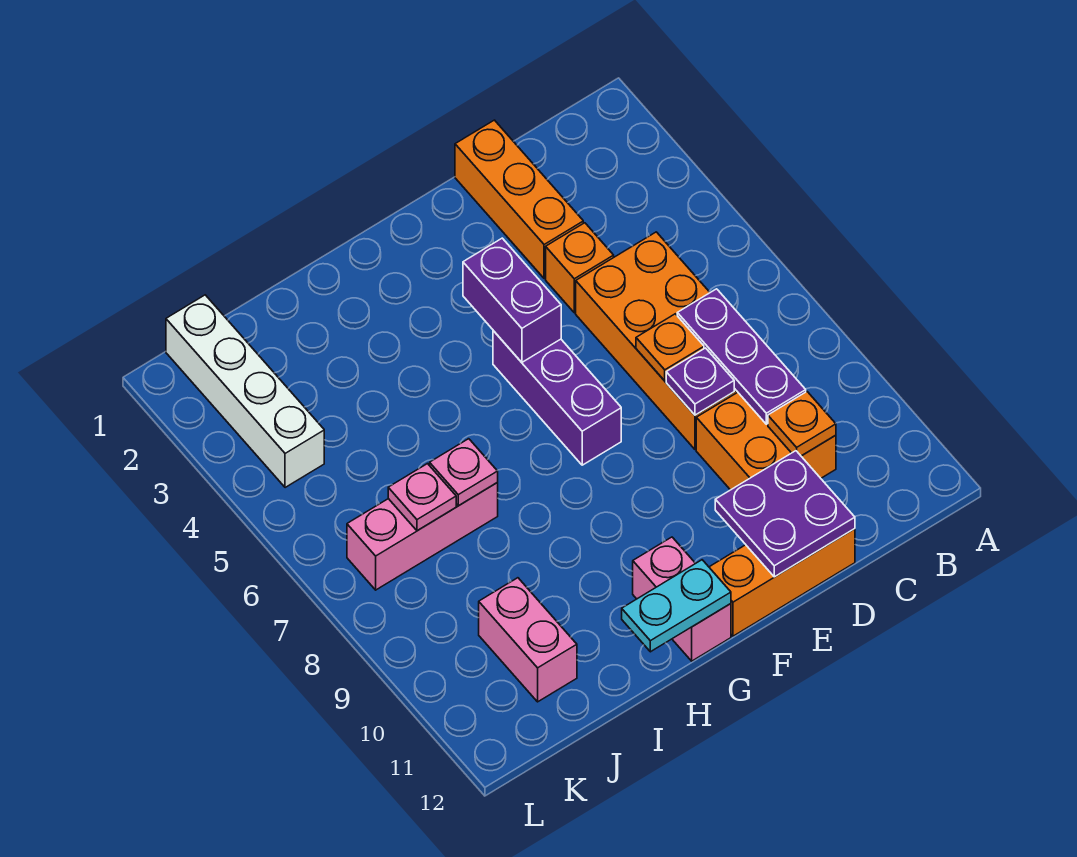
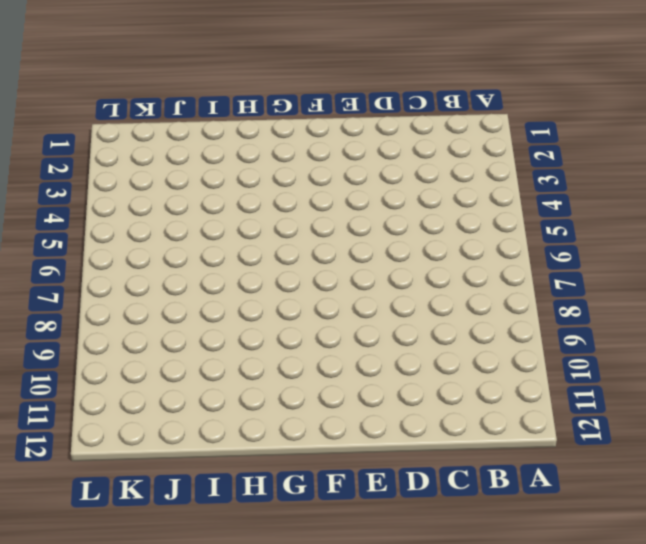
none -> orange brick C5:D8 level 1
none -> orange brick C9:D10 level 1
none -> orange brick D1:D3 level 1

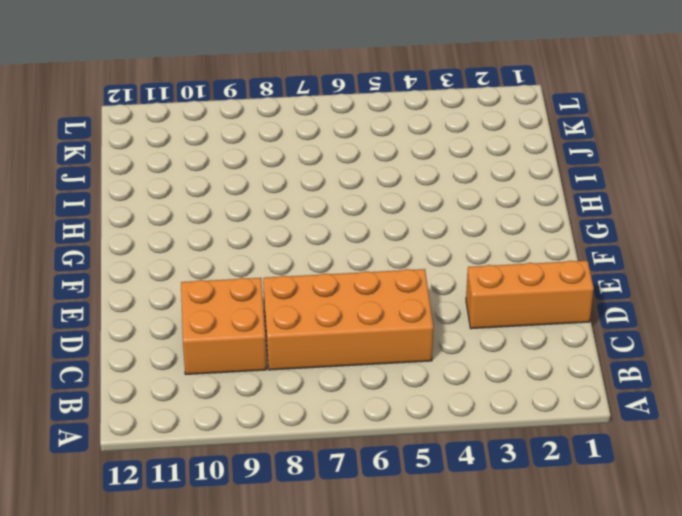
none -> orange brick D4 level 1
none -> orange brick D12:F12 level 1
none -> purple brick F5:F7 level 1

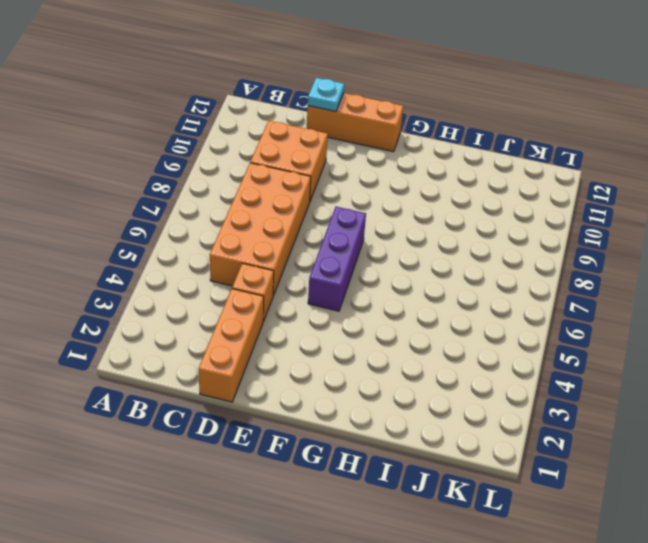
cyan plate D12 level 2 -> purple plate D11:E12 level 2
none -> pink brick G11:G12 level 1
none -> pink brick I7:K7 level 1
none -> pink brick J10:J11 level 1

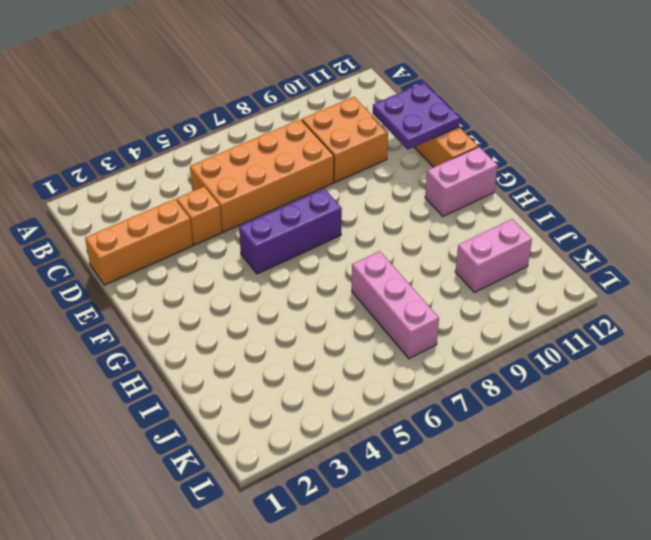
none -> white brick K1:K4 level 1
none -> purple plate C7:C9 level 2
none -> orange plate C10 level 2

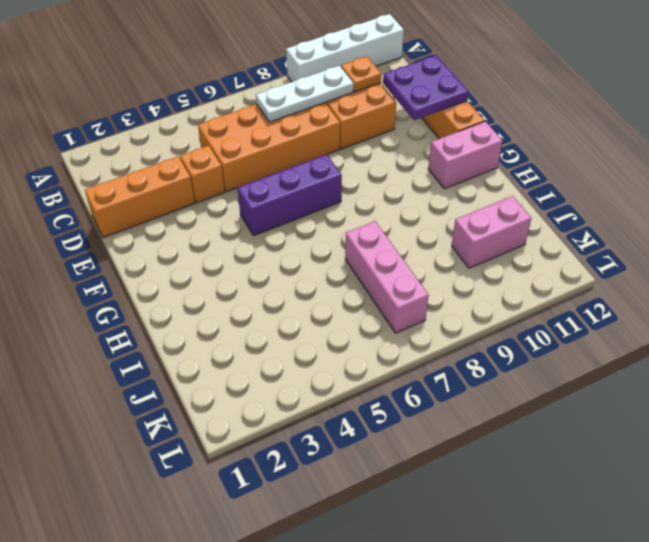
white brick A9:A12 level 1 -> white brick K1:K4 level 1
white plate C7:C9 level 2 -> purple plate C7:C9 level 2
none -> orange plate D7 level 2
none -> purple plate D8 level 2
none -> purple brick F4:F5 level 2

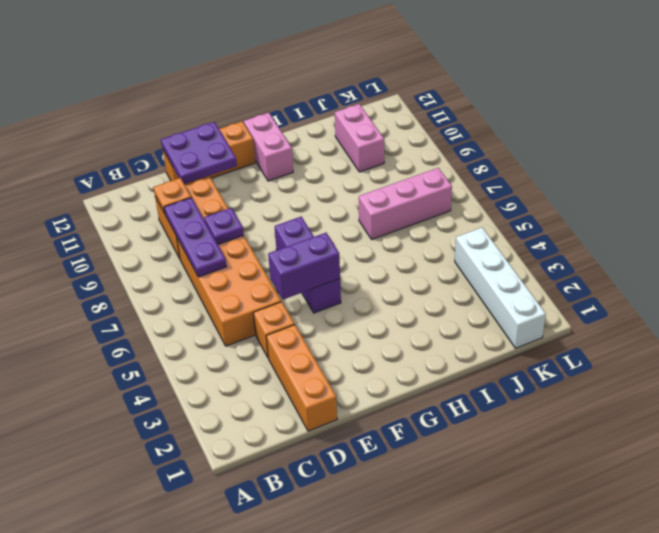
purple brick E5:F5 level 2 -> purple brick F4:F5 level 2
none -> orange plate D7 level 2
none -> cyan plate G12:H12 level 2
none -> pink plate I7 level 2

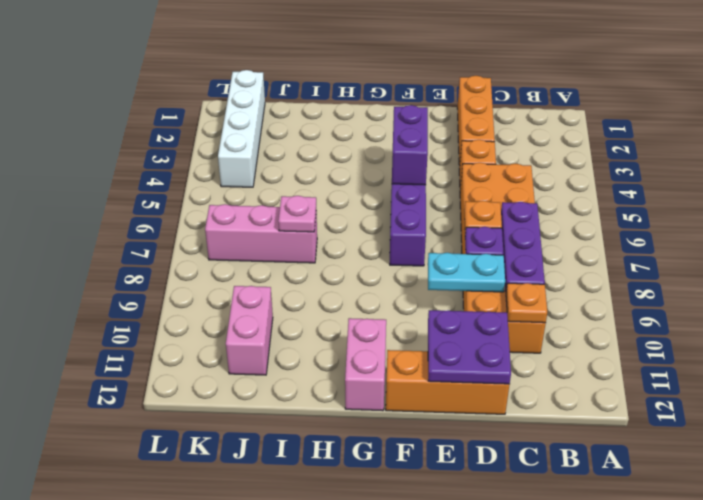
cyan plate D9:E9 level 2 -> cyan plate G12:H12 level 2
none -> pink plate J7 level 2

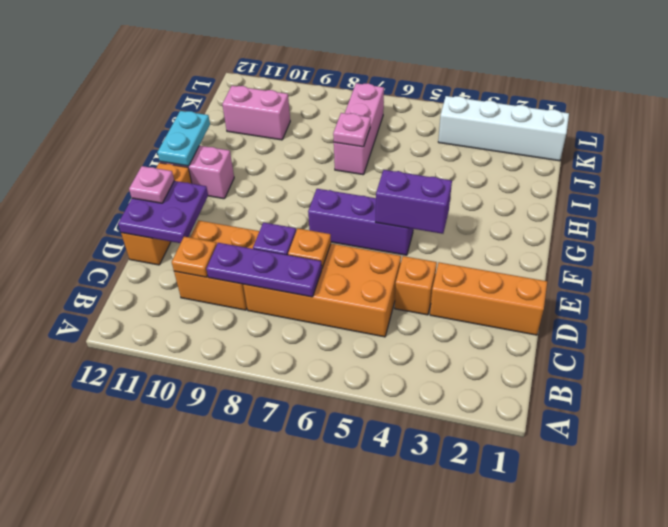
pink plate E12 level 3 -> pink plate J7 level 2

